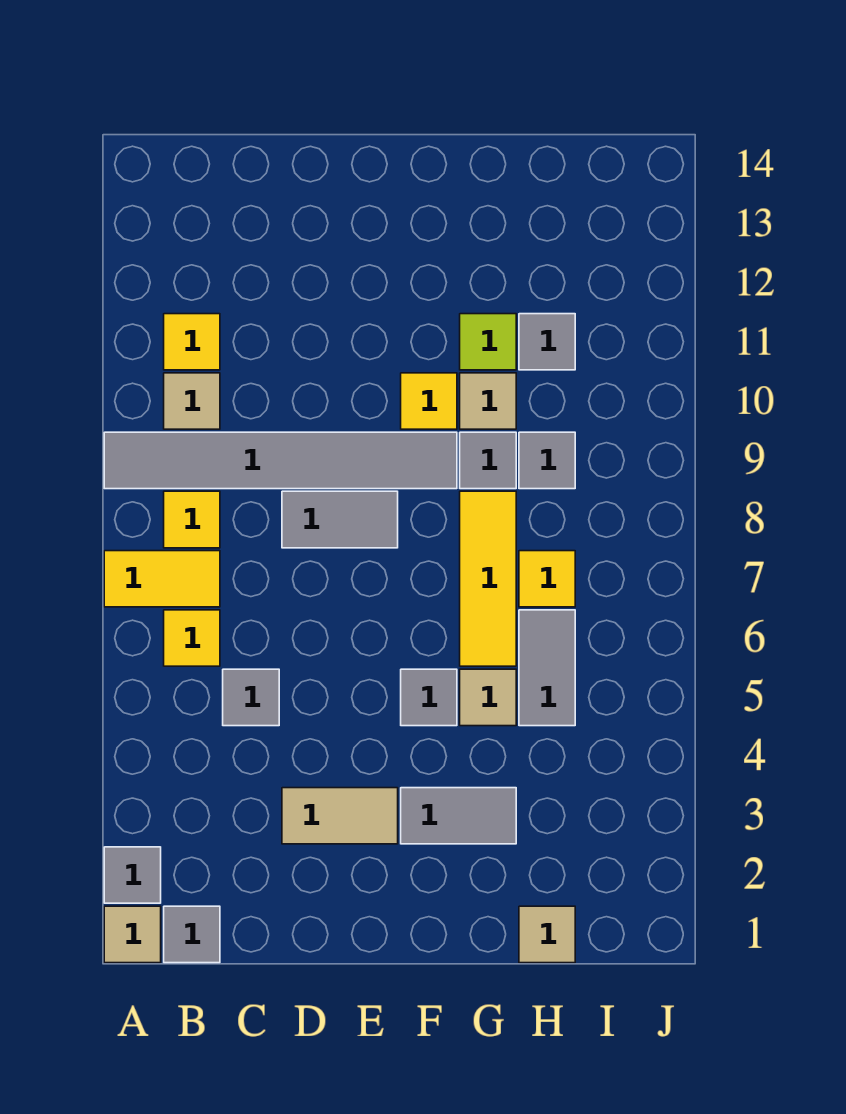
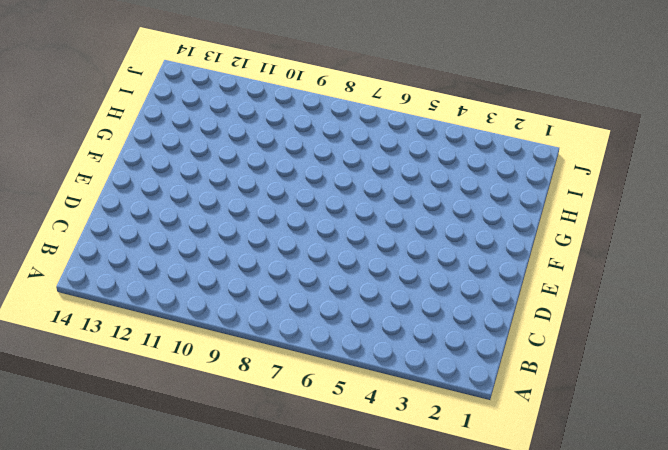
none -> tan tile A1 level 1
none -> grey tile A2 level 1
none -> yellow tile A7:B7 level 1

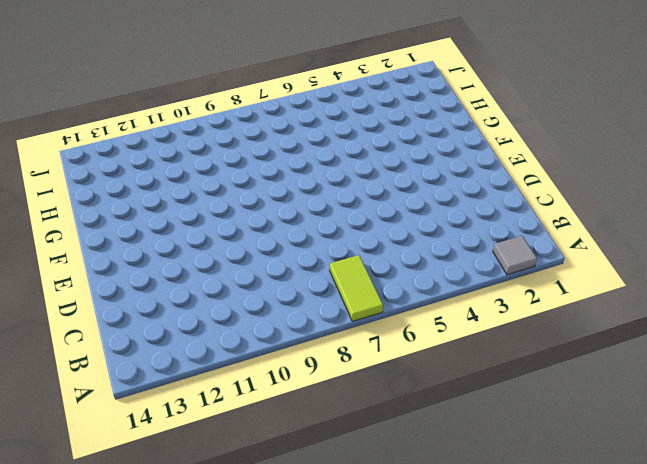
lime tile A7:B7 level 1 -> yellow tile A7:B7 level 1
none -> tan tile A1 level 1
none -> grey tile A9:F9 level 1
none -> grey tile B1 level 1

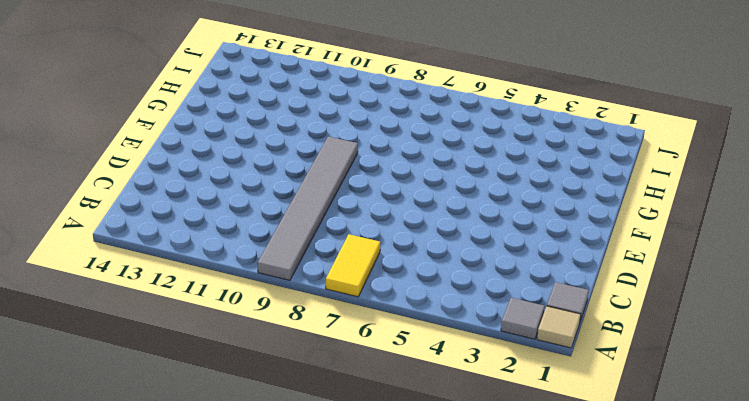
none -> yellow tile B6 level 1
none -> yellow tile B8 level 1
none -> tan tile B10 level 1

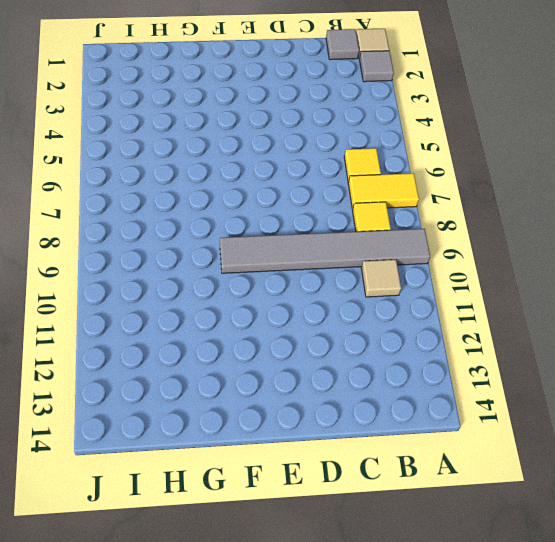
none -> yellow tile B11 level 1
none -> grey tile C5 level 1
none -> tan tile D3:E3 level 1

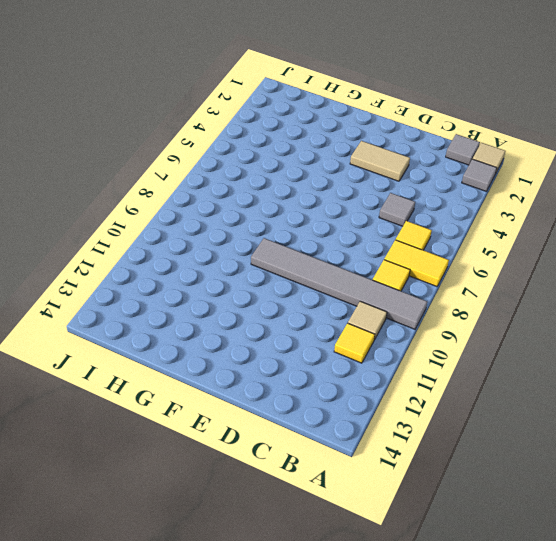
none -> grey tile D8:E8 level 1
none -> grey tile F3:G3 level 1
none -> grey tile F5 level 1

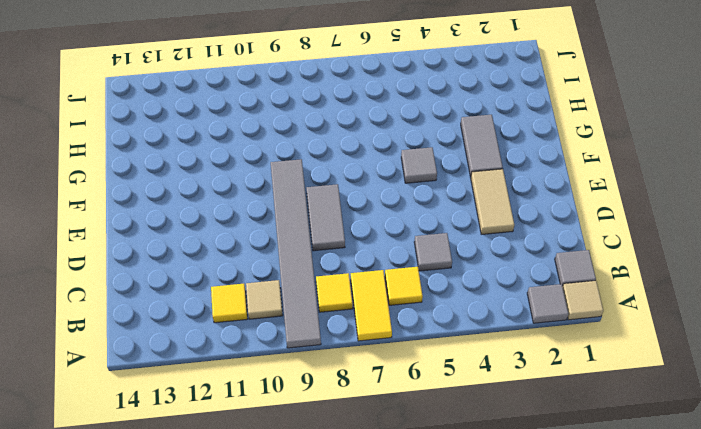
none -> yellow tile F10 level 1
none -> tan tile G5 level 1
none -> yellow tile G6:G8 level 1

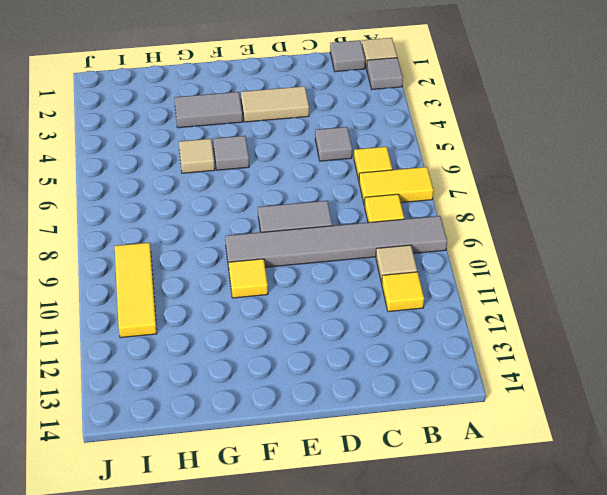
yellow tile I9:I11 level 1 -> yellow tile G6:G8 level 1
none -> grey tile G9 level 1
none -> tan tile G10 level 1
none -> lime tile G11 level 1

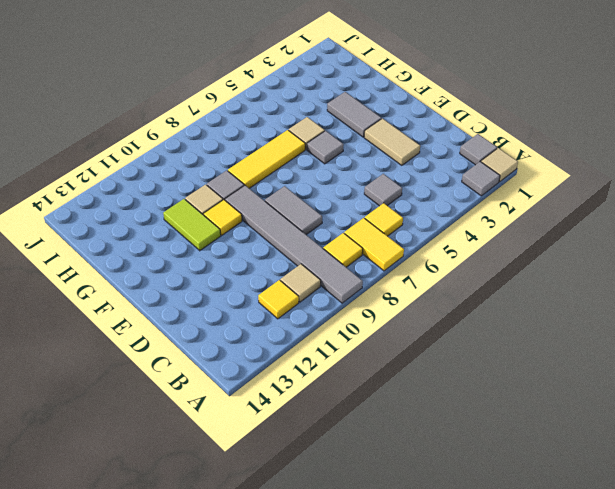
lime tile F11:G11 level 1 -> lime tile G11 level 1
none -> tan tile H1 level 1
none -> grey tile H5:H6 level 1
none -> yellow tile H7 level 1

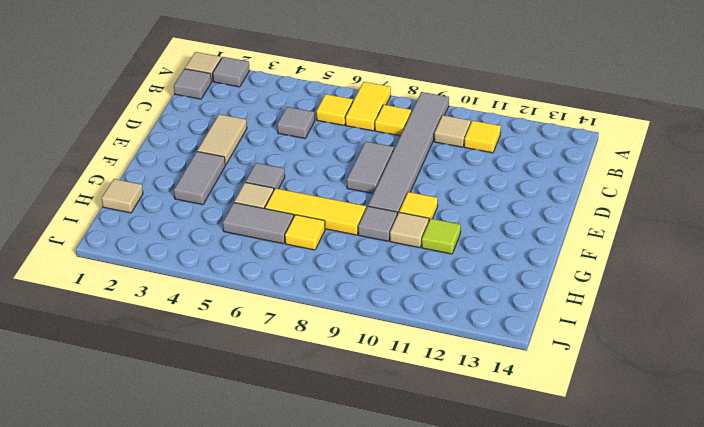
none -> grey tile H9 level 1
none -> grey tile H11 level 1

